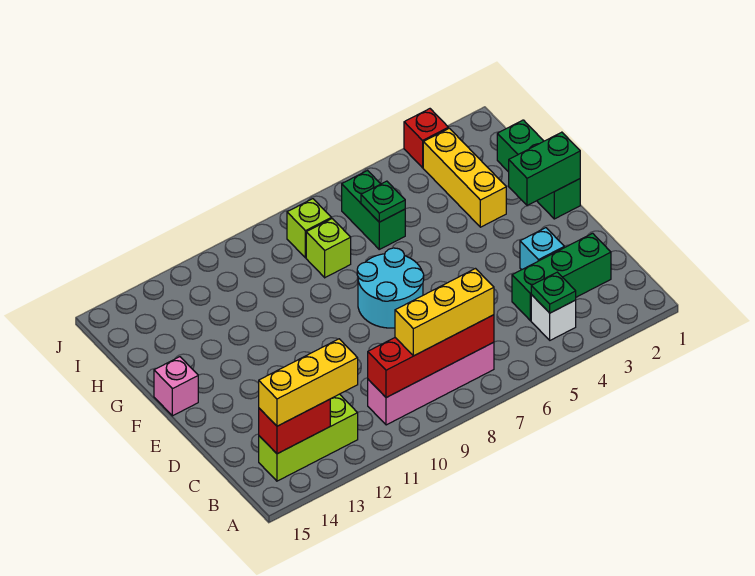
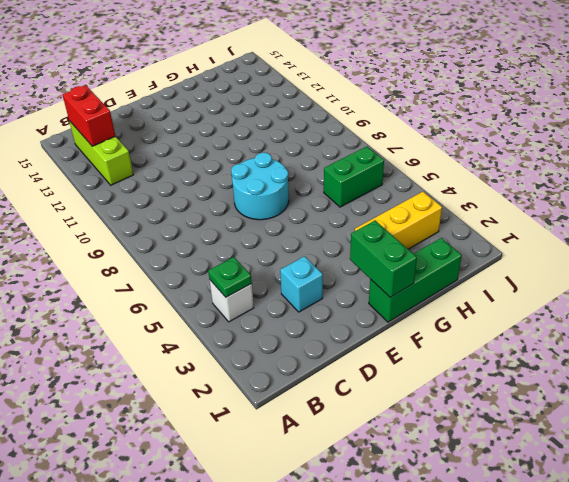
none -> pink brick B7:B10 level 1
none -> green brick C2:C4 level 1
none -> pink brick F15 level 1

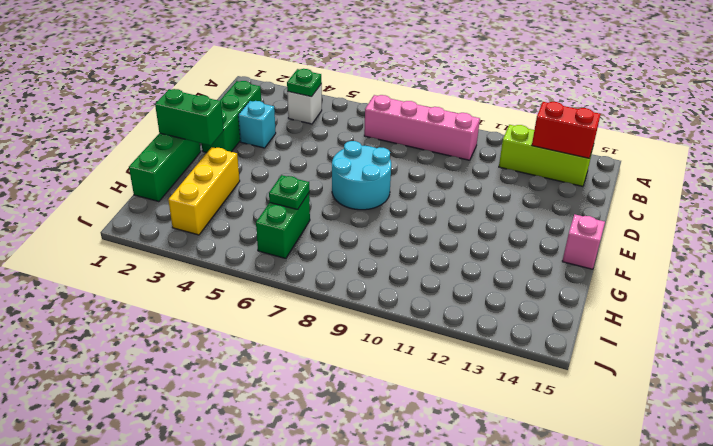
green brick C2:E2 level 1 -> green brick C2:C4 level 1
none -> lime brick H8 level 1
none -> lime brick I8 level 1
none -> red brick J3 level 1

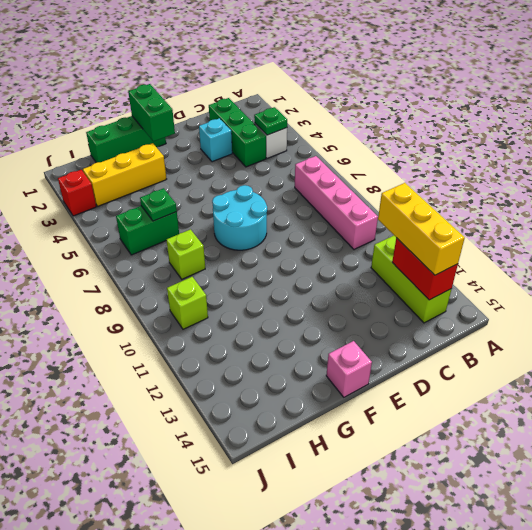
lime brick I10 level 1 -> lime brick I8 level 1
none -> red brick B7:B10 level 2
none -> yellow brick B7:B9 level 3

